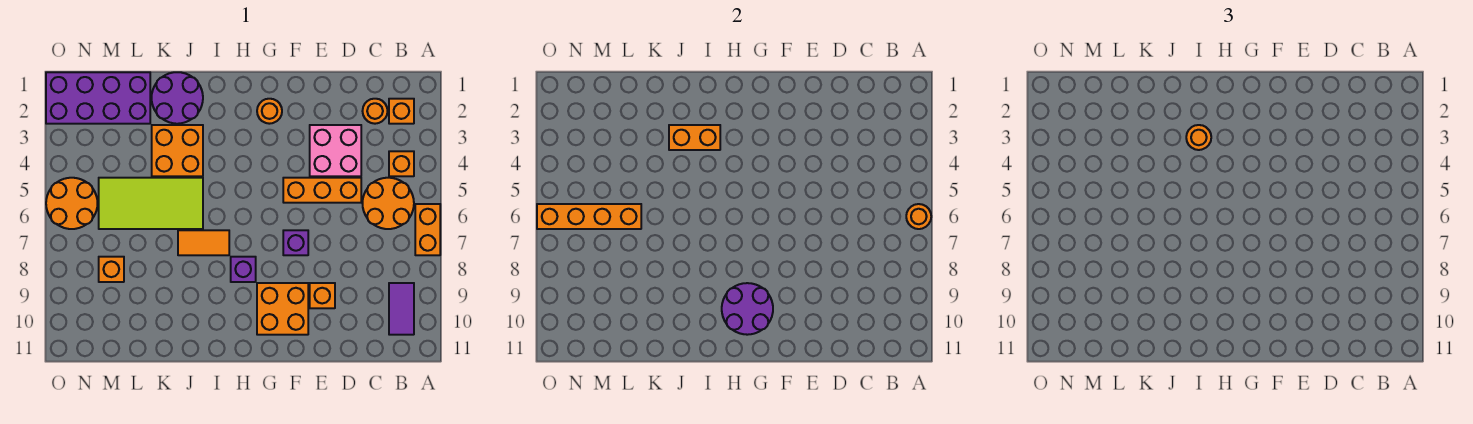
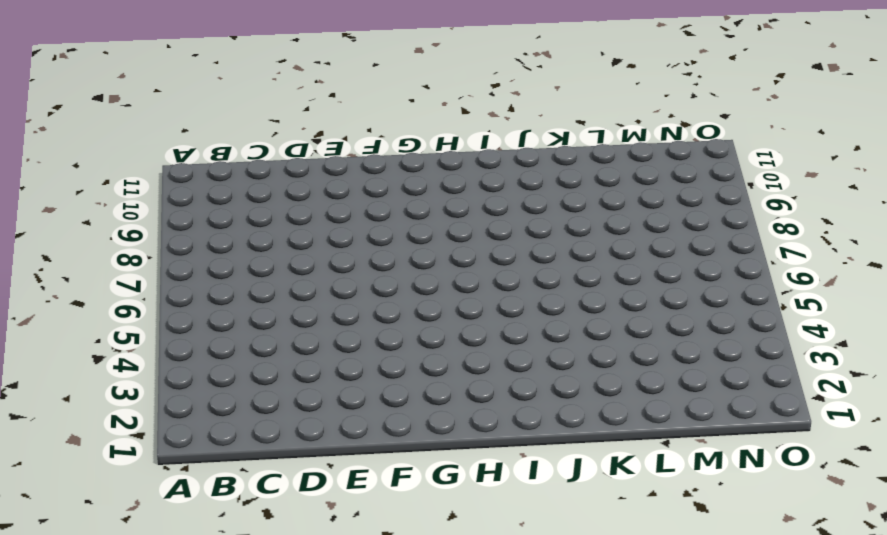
none -> orange brick A6:A7 level 1
none -> orange brick B2 level 1
none -> orange brick B4 level 1

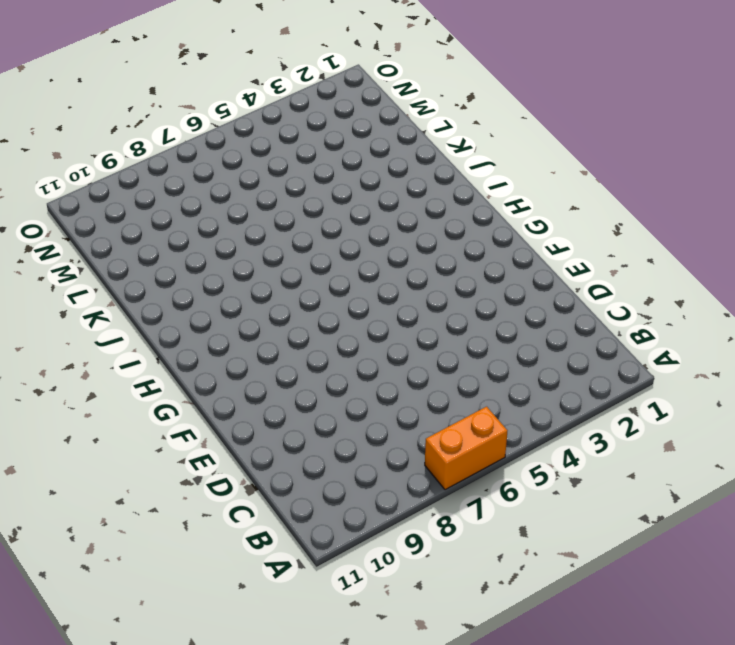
none -> orange brick B2 level 1
none -> orange brick B4 level 1
none -> orange round brick B5:C6 level 1

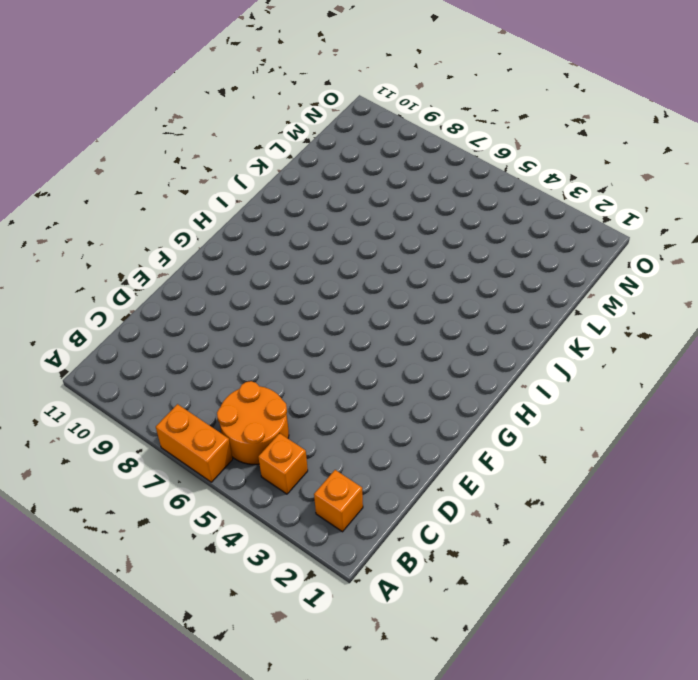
none -> purple tile B9:B10 level 1
none -> orange round brick C2 level 1
none -> pink brick D3:E4 level 1

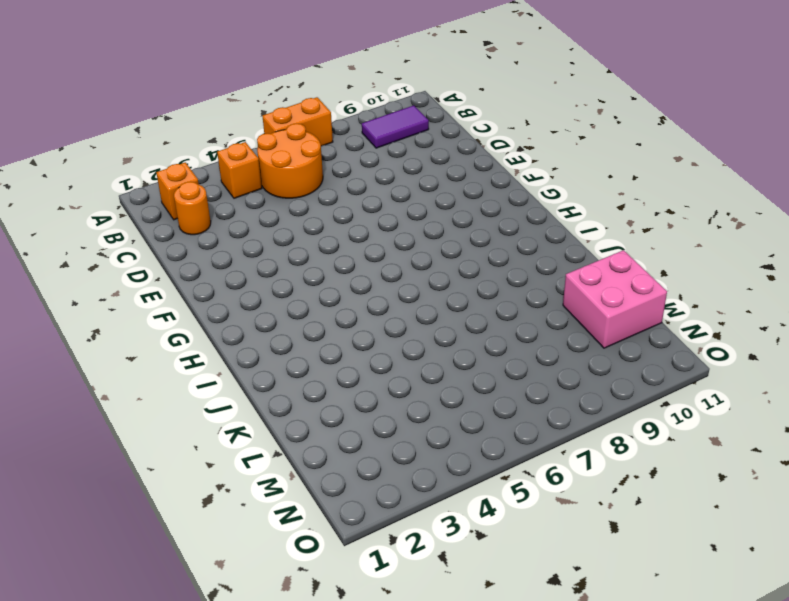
pink brick L10:M11 level 1 -> pink brick D3:E4 level 1
none -> orange brick D5:F5 level 1
none -> orange brick E9 level 1
none -> purple brick F7 level 1

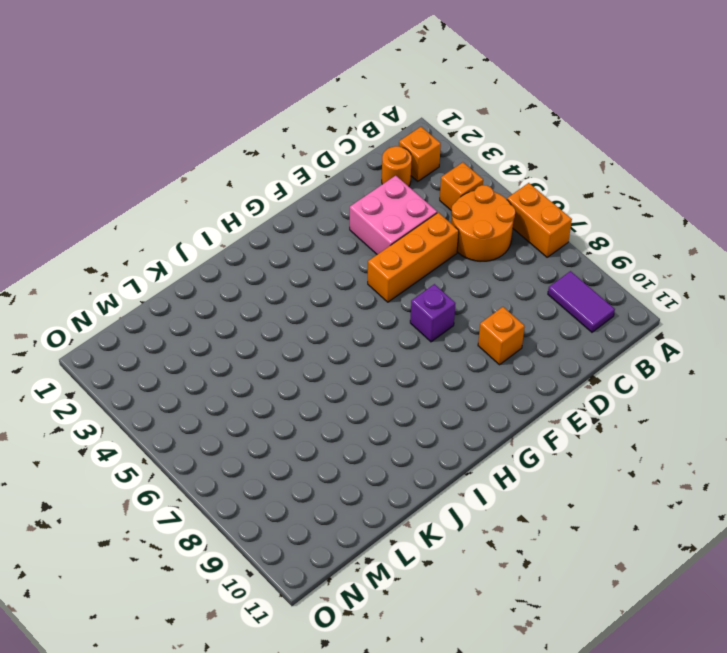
none -> orange brick F9:G10 level 1
none -> orange round brick G2 level 1
none -> purple brick H8 level 1

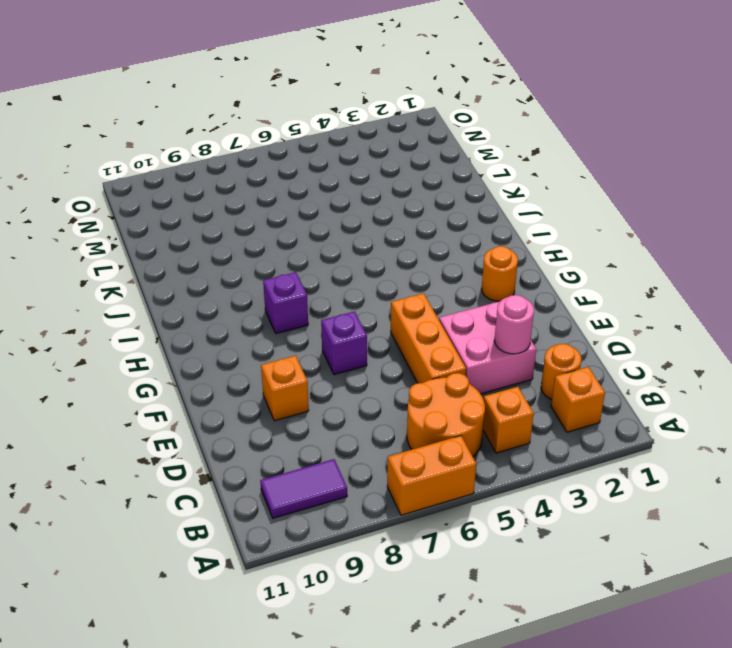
pink round brick D3 level 2 -> none
none -> orange brick F9:G10 level 1
none -> orange tile I7:J7 level 1
none -> purple round brick J1:K2 level 1

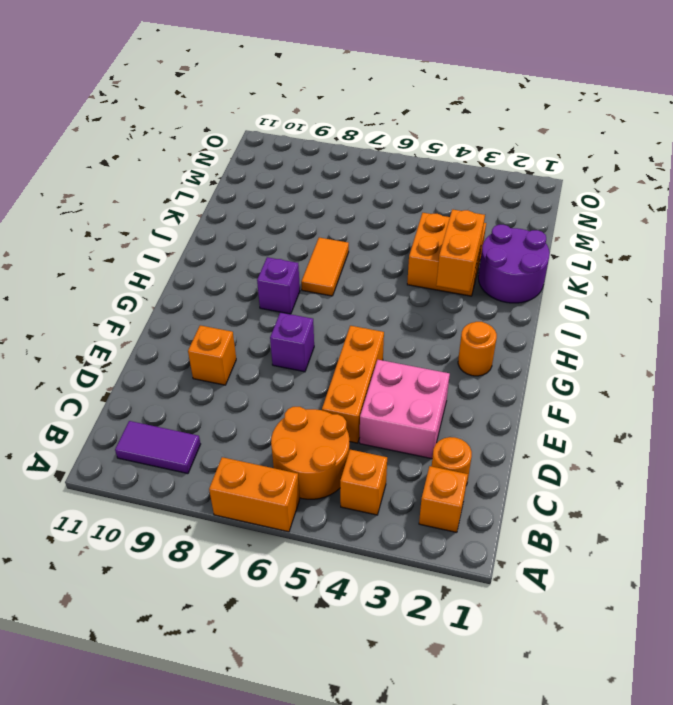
none -> orange brick F9:G10 level 1
none -> lime tile J5:M6 level 1
none -> purple brick L1:O2 level 1

